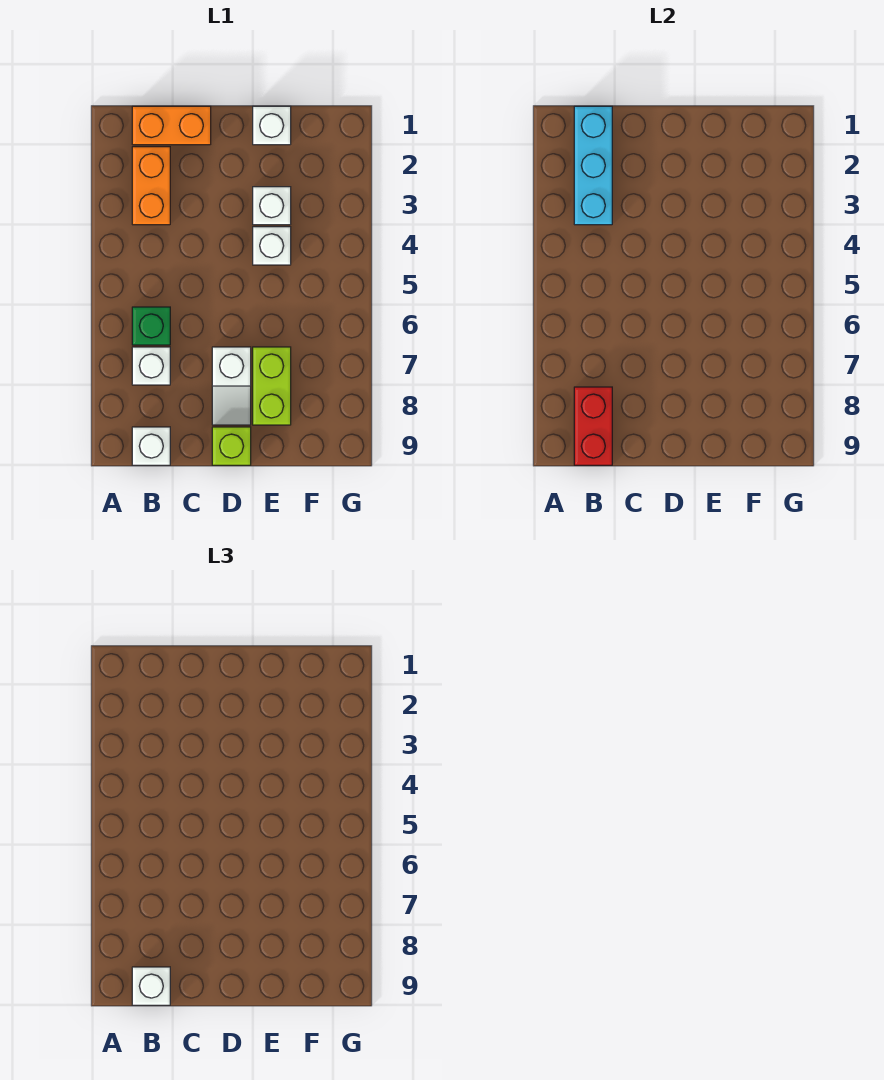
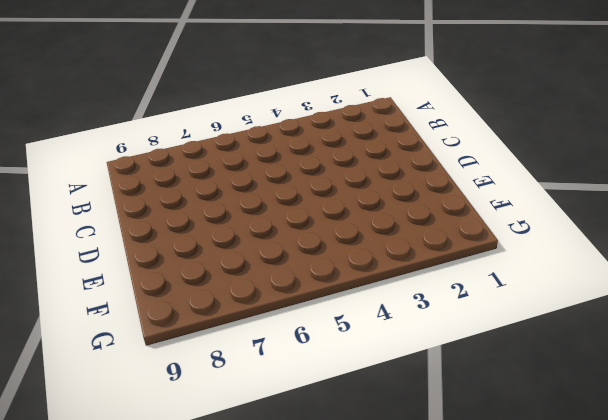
none -> orange brick B1:C1 level 1
none -> orange brick B2:B3 level 1
none -> green brick B6 level 1

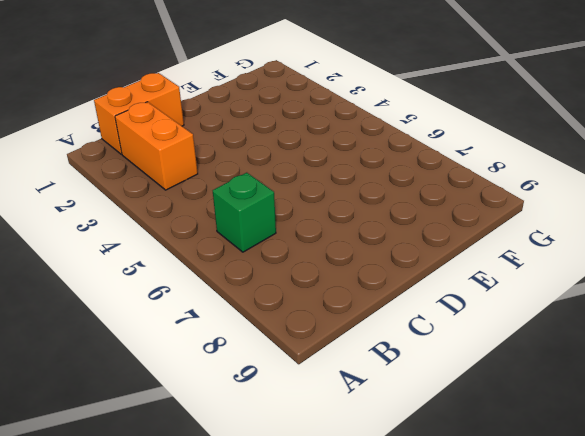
none -> white brick B7 level 1
none -> white brick B9 level 1
none -> white slope D7:D8 level 1 top 7

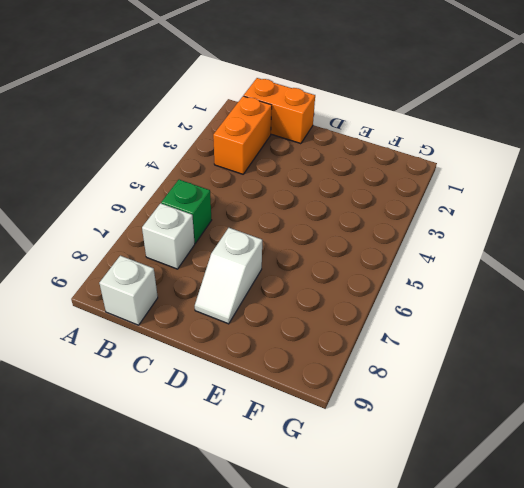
none -> lime brick D9 level 1
none -> white brick E1 level 1
none -> white brick E3 level 1

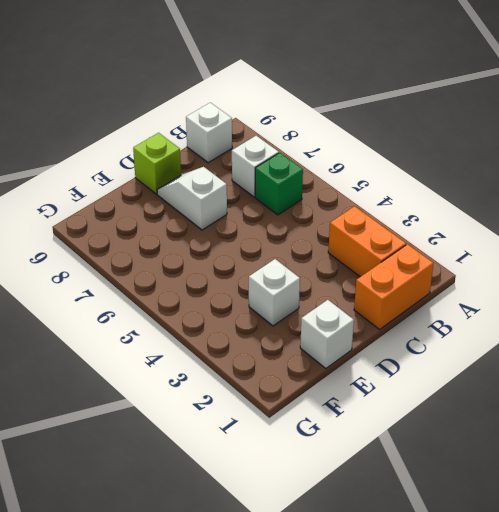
none -> white brick E4 level 1
none -> lime brick E7:E8 level 1
none -> cyan brick B1:B3 level 2

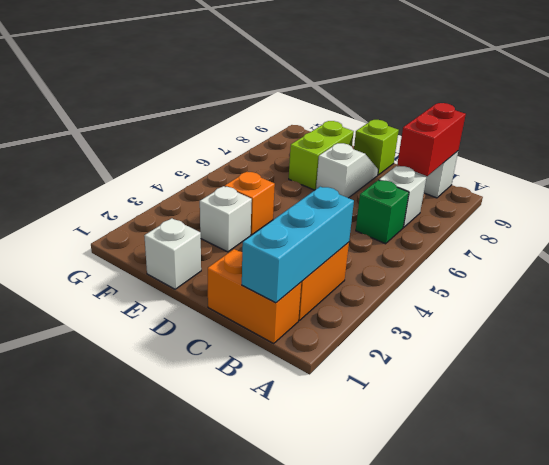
orange brick E4 level 1 -> white brick E4 level 1
none -> white brick B9 level 3

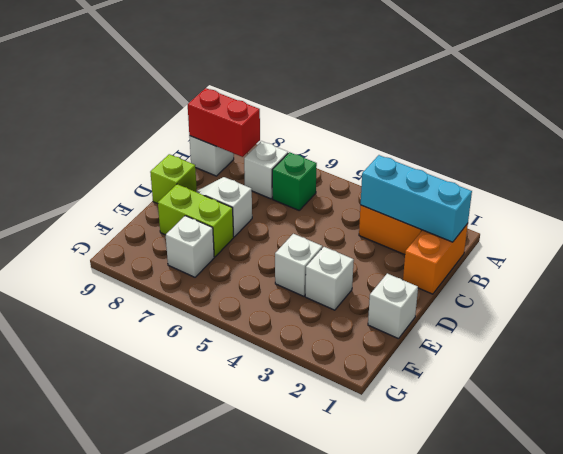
white brick F7 level 1 -> white brick B9 level 3

